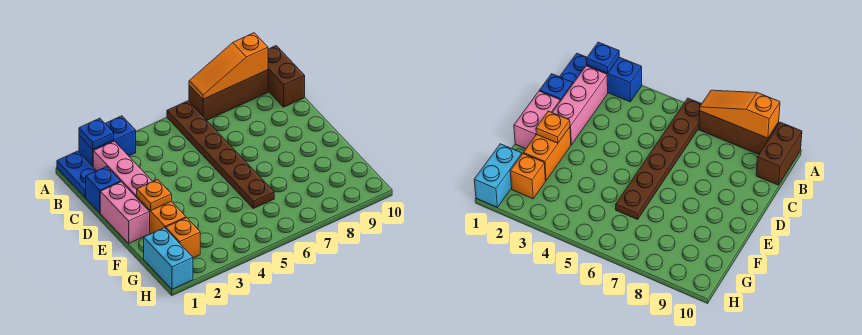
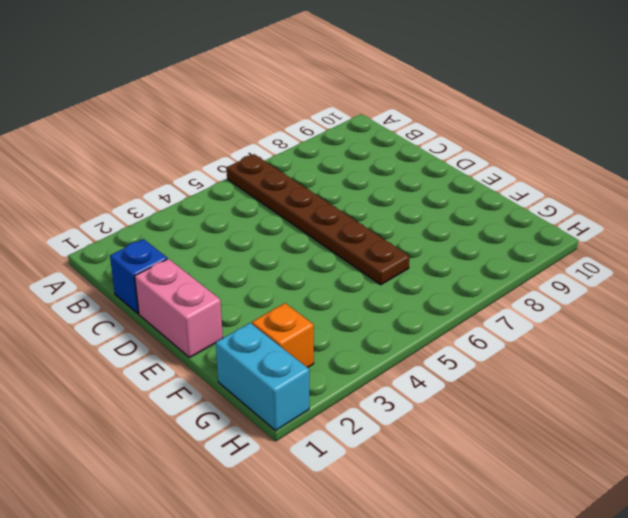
none -> blue plate A1:B1 level 1
none -> blue brick A2:A3 level 1
none -> brown brick A7:A9 level 1

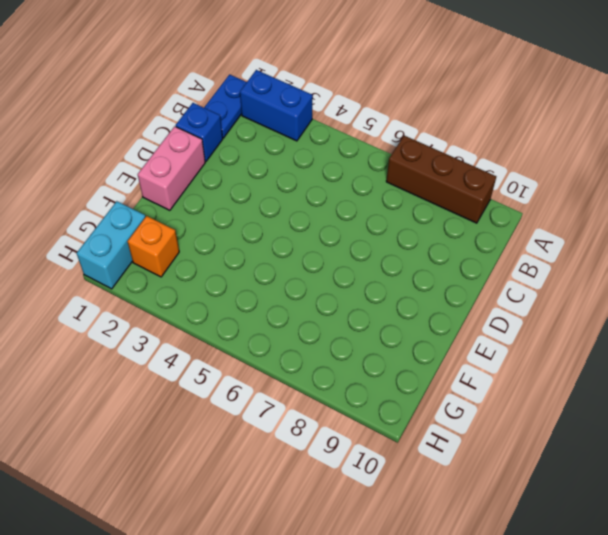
none -> brown plate A6:F6 level 1
none -> brown brick A10:B10 level 1
none -> pink brick B2:D2 level 1

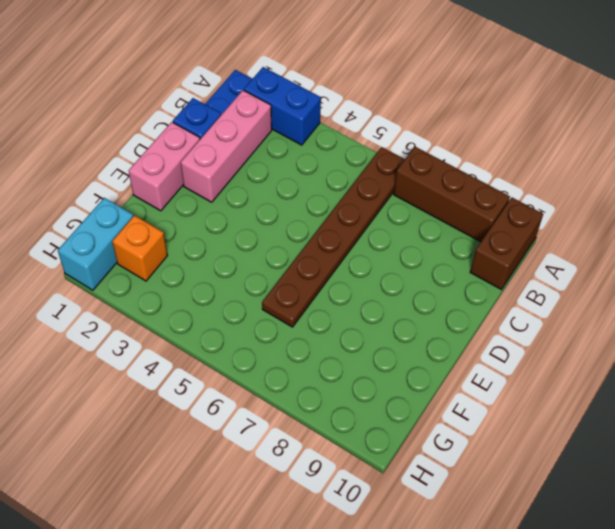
none -> orange brick E2:F2 level 1
none -> blue plate A2 level 2
none -> orange slope A7:A9 level 2 top 9

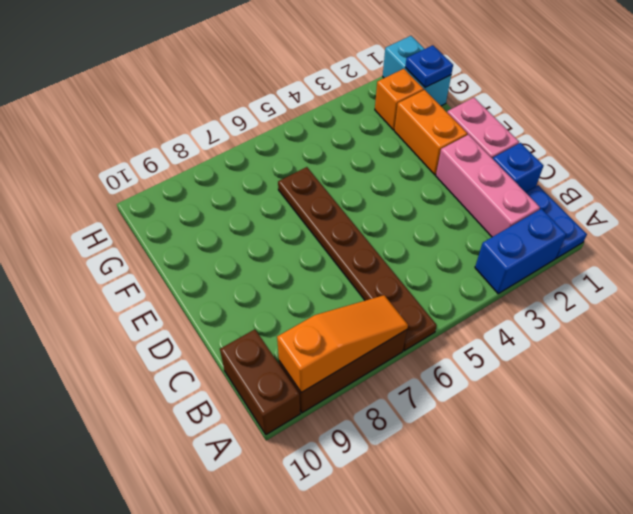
blue plate G1 level 2 -> blue plate A2 level 2
none -> orange plate E2 level 2

